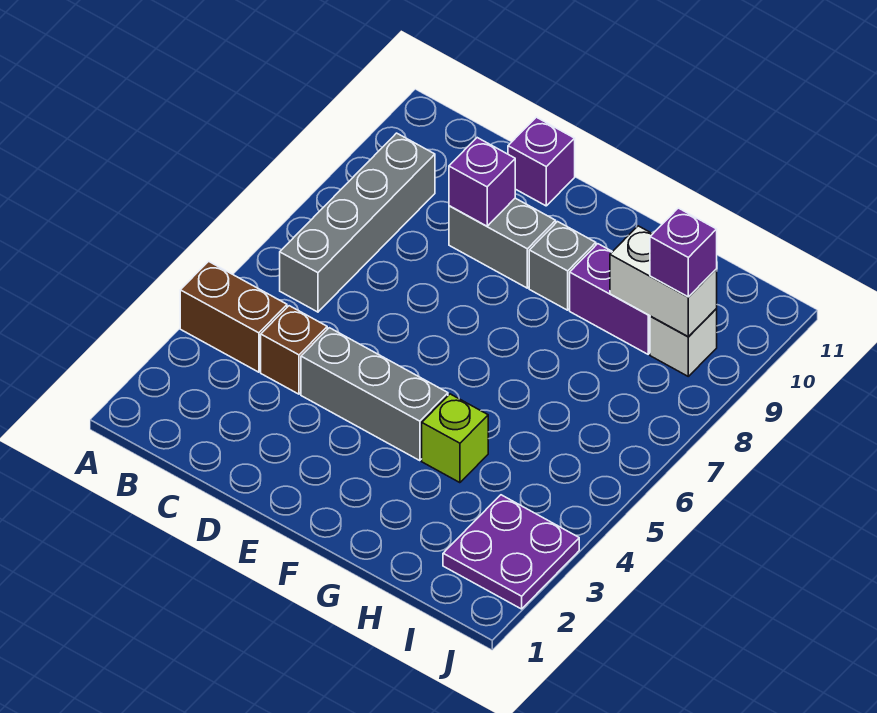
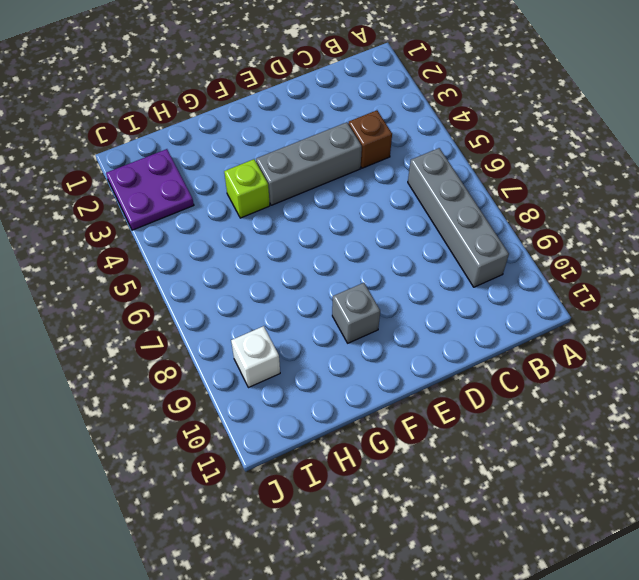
none -> brown brick A4:B4 level 1
none -> grey brick D9:E9 level 1
none -> purple brick D11 level 1

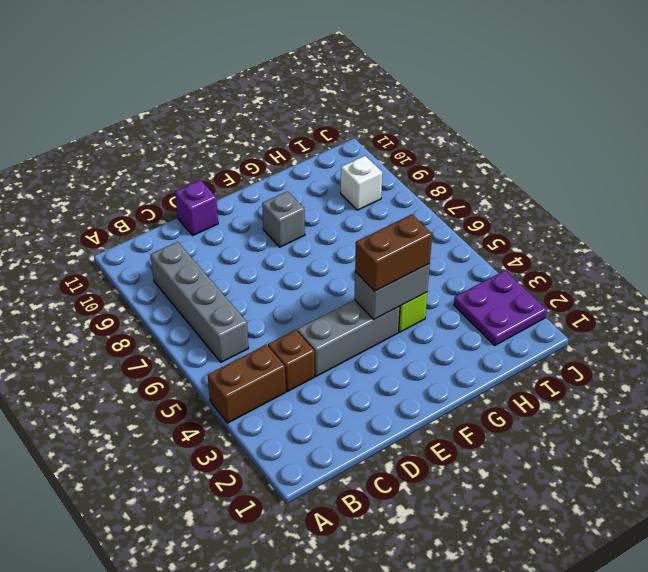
grey brick F4:G4 level 2 -> grey brick D9:E9 level 1
brown brick F4:G4 level 3 -> none
none -> purple brick G9:H9 level 1
none -> purple brick D9 level 2
none -> white brick H9:I9 level 2

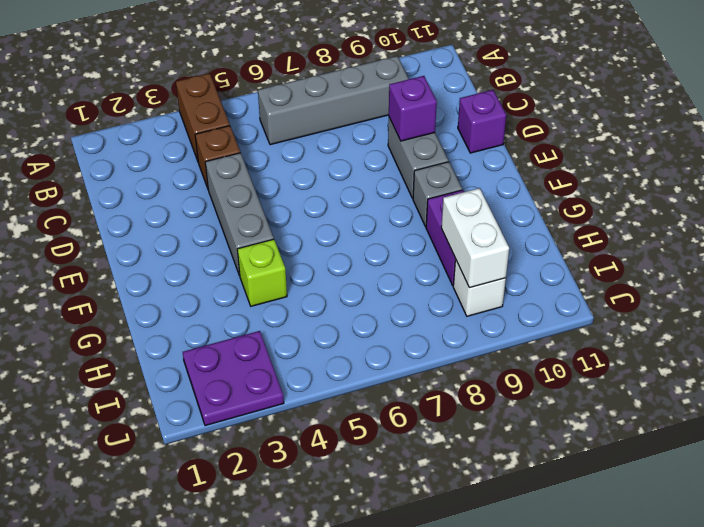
none -> purple brick I9 level 3

